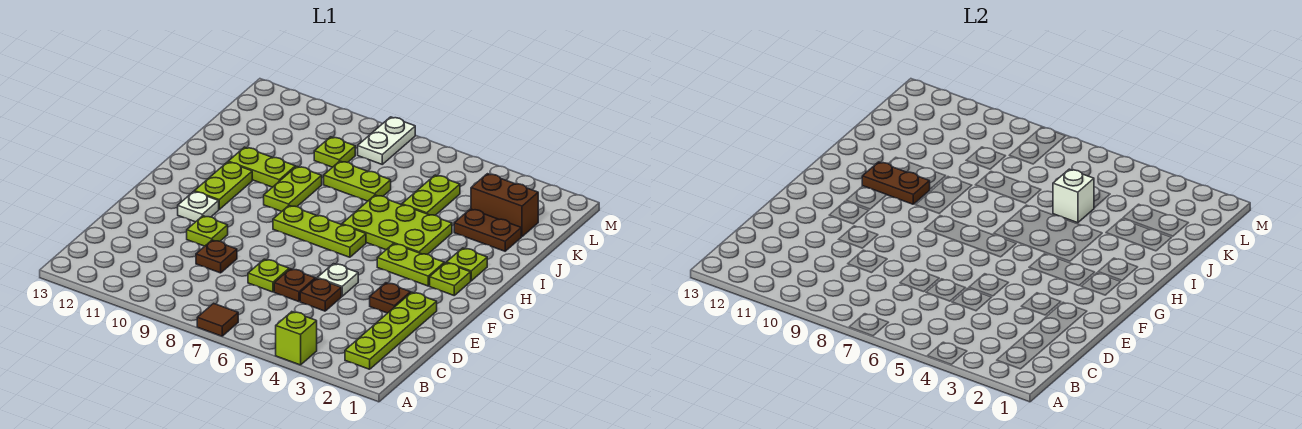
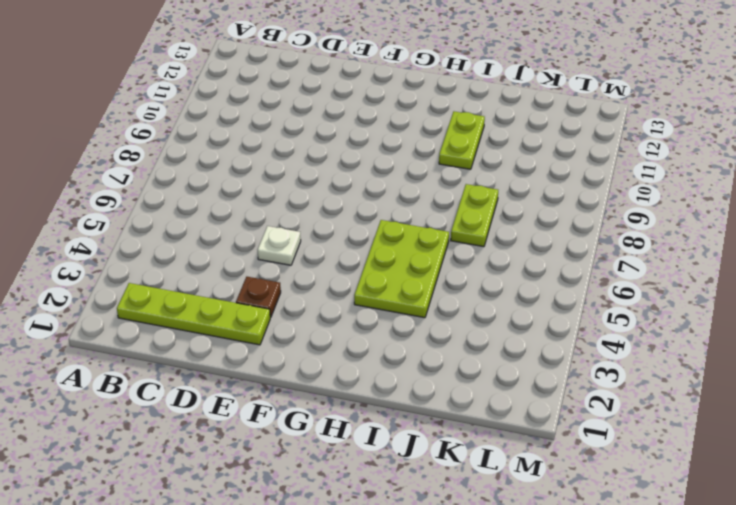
none -> lime brick A4 level 1
none -> brown tile A7 level 1
none -> brown plate D5 level 1

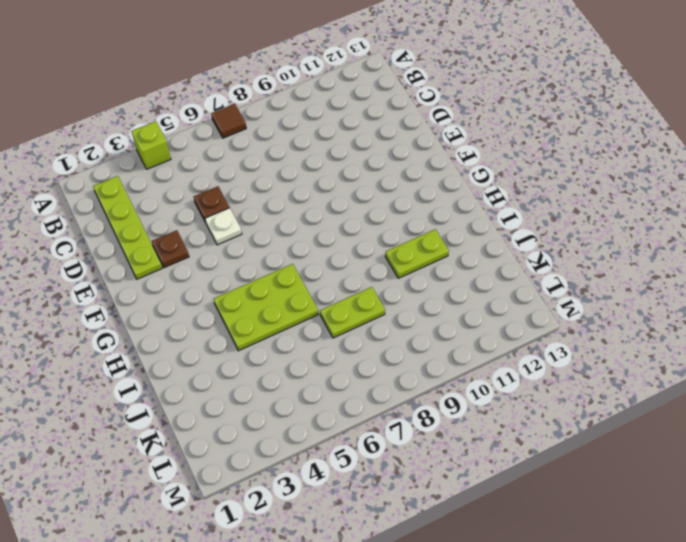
none -> brown plate D6 level 1
none -> lime plate D7 level 1
none -> brown plate D9 level 1

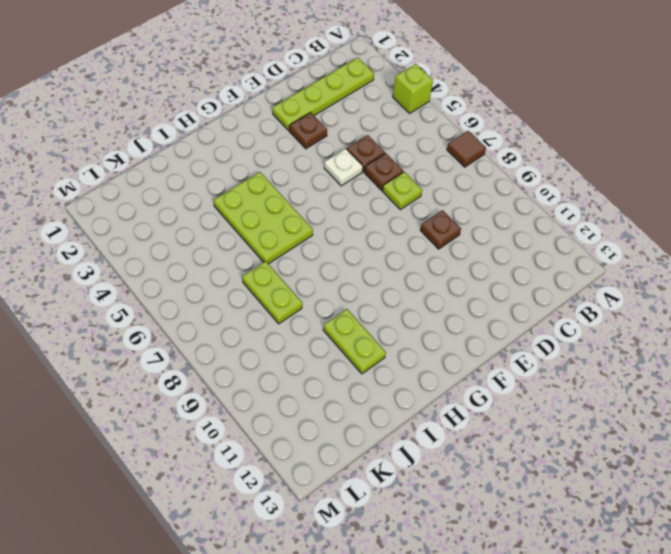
none -> lime plate E10 level 1
none -> white plate F11 level 1
none -> lime plate G2 level 1

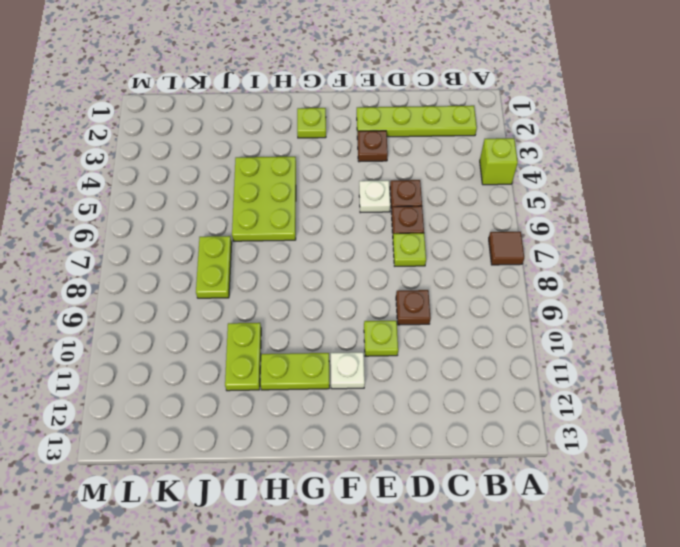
none -> lime plate G3:G4 level 1
none -> lime plate G6:G8 level 1
none -> lime plate H2 level 1

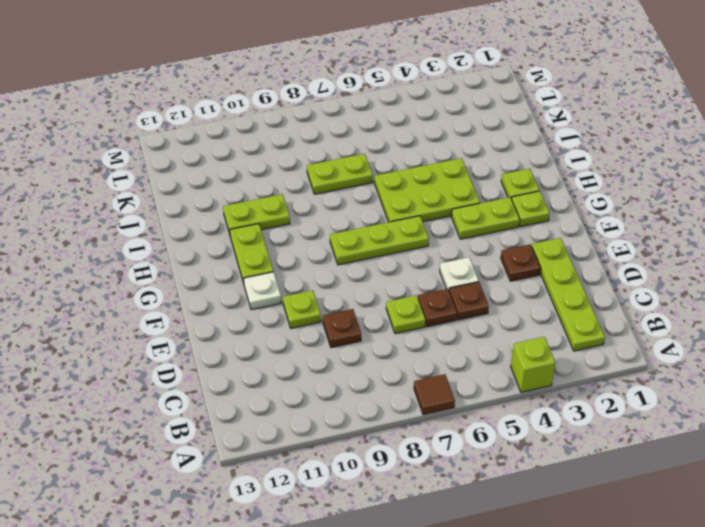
none -> lime plate H9:I9 level 1
none -> brown plate J2:J3 level 1
none -> lime plate J5:K5 level 1

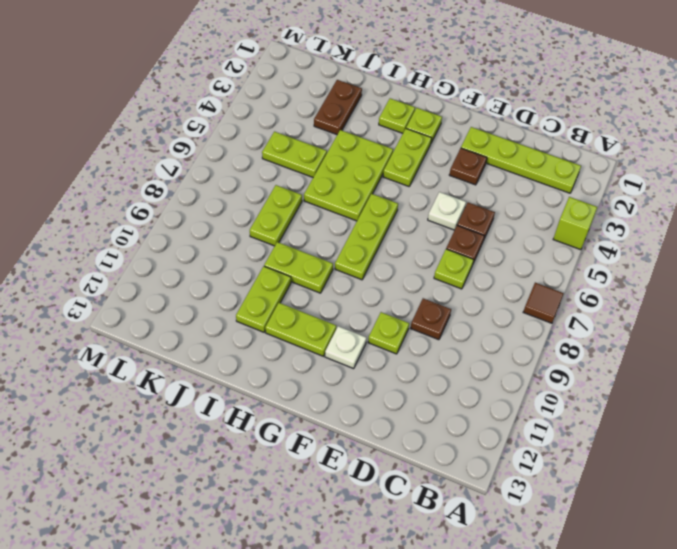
none -> brown brick K2:K3 level 1
none -> lime plate K9 level 1
none -> white plate L8:M8 level 1

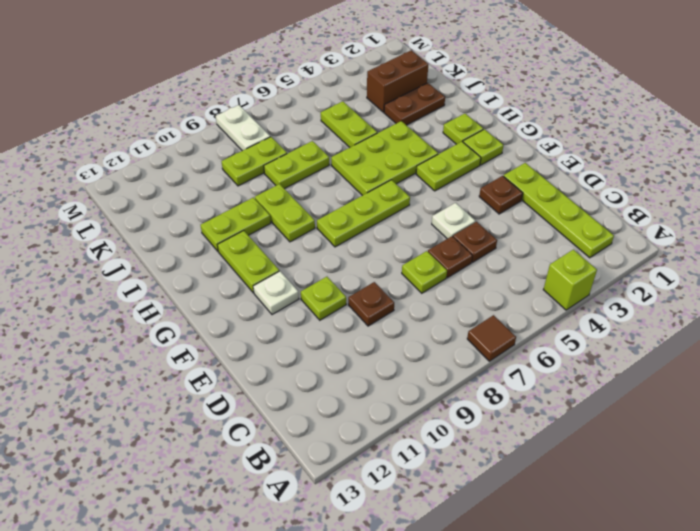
lime plate K8:K9 level 1 -> lime plate K9 level 1
none -> brown plate H10:H11 level 2
none -> white brick J5 level 2

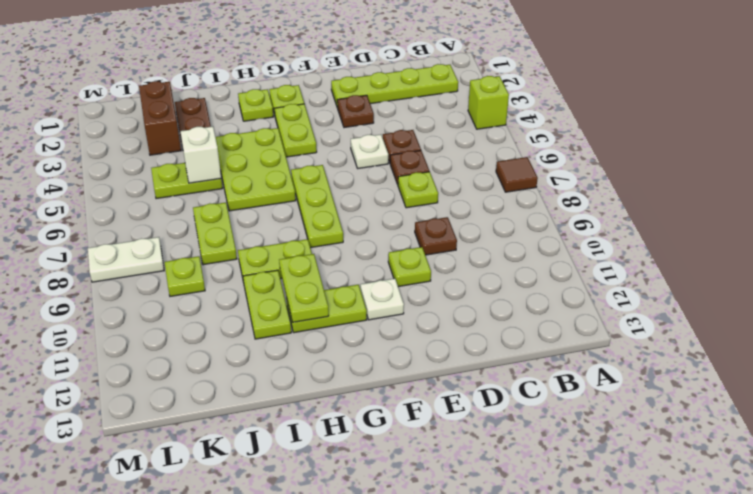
lime plate H10:H11 level 2 -> brown plate H10:H11 level 2

